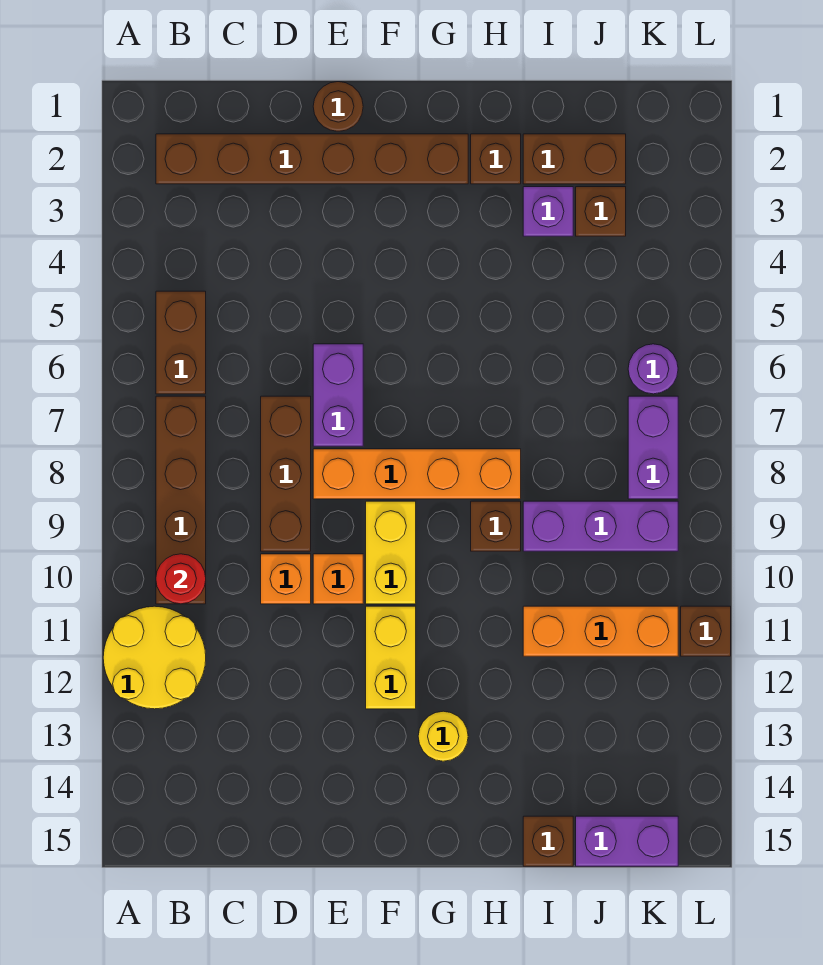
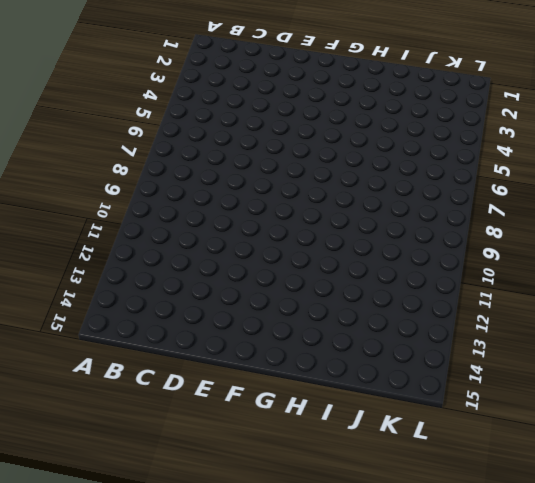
none -> yellow round brick A11:B12 level 1
none -> brown brick B2:G2 level 1
none -> brown brick B5:B6 level 1

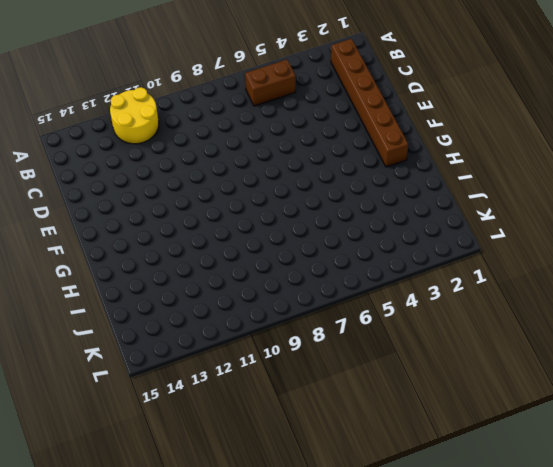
none -> brown brick B7:B10 level 1
none -> brown brick D7:D9 level 1
none -> orange brick D10 level 1

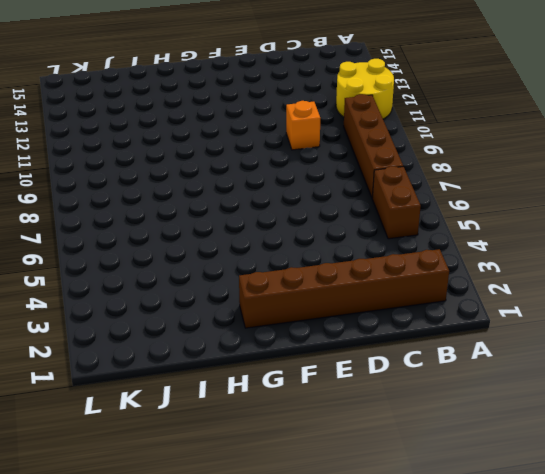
none -> brown brick D7:D9 level 1
none -> brown round brick E1 level 1
none -> purple brick E6:E7 level 1

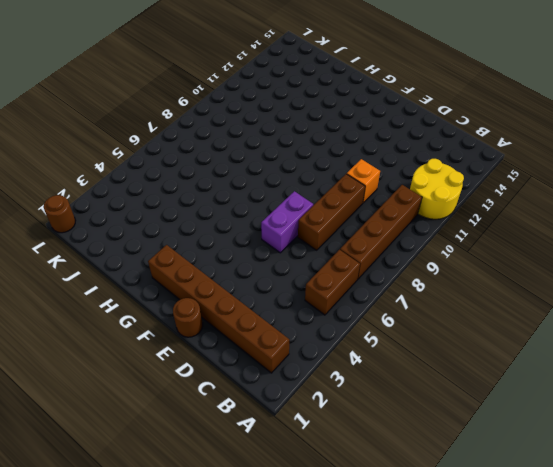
brown round brick L1 level 1 -> none
none -> orange brick E8:H8 level 1
none -> orange brick E10 level 1
none -> yellow brick F9:F10 level 1

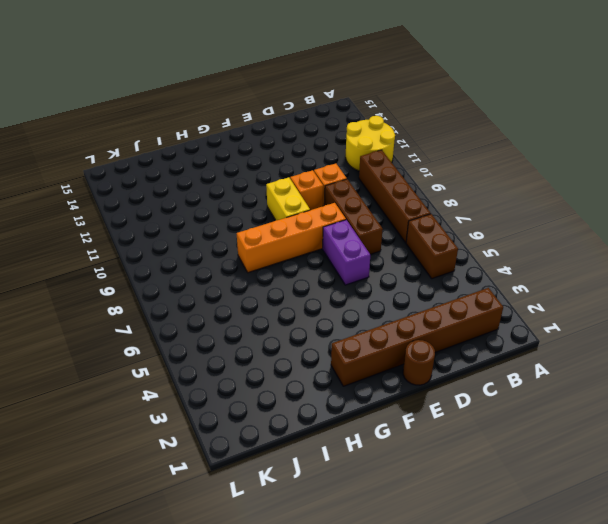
none -> yellow brick F11:F12 level 1
none -> yellow round brick G13 level 1
none -> brown brick H2 level 1

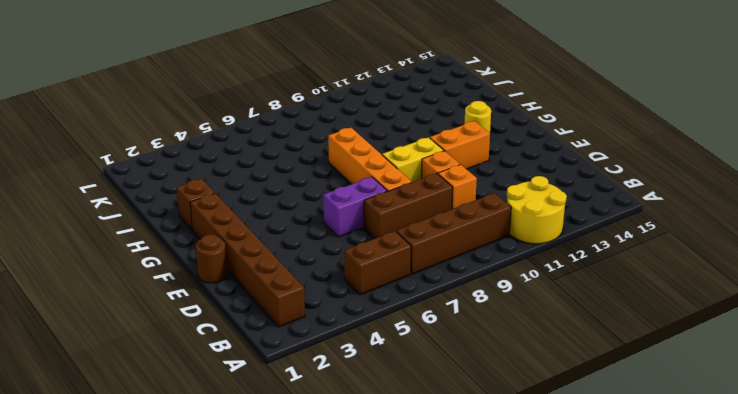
orange brick F11:F12 level 1 -> yellow brick F11:F12 level 1
none -> brown brick H9 level 1
none -> brown brick I2:J2 level 1
none -> purple brick I3 level 1

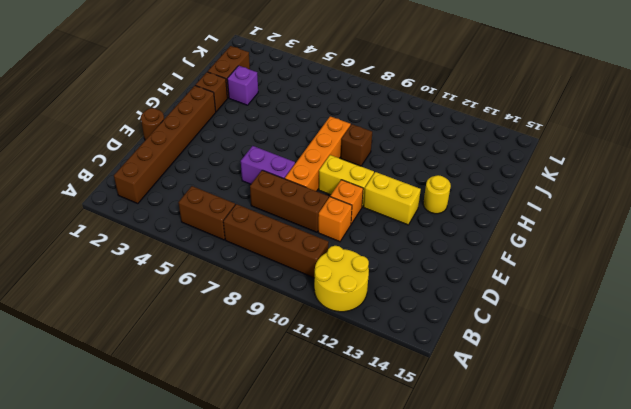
none -> purple brick I9:K9 level 1
none -> orange brick I11:K11 level 1
none -> brown brick I15 level 1

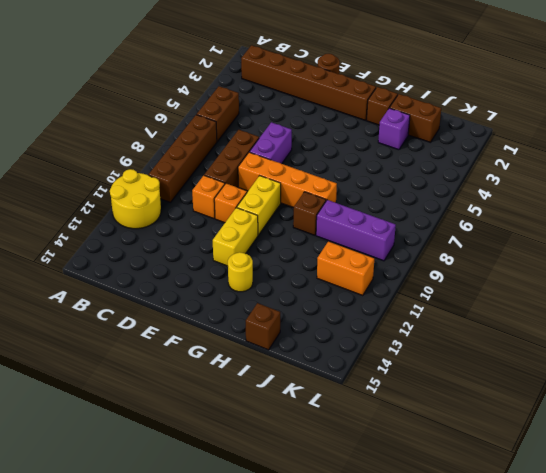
orange brick J11:K11 level 1 -> orange brick I11:K11 level 1
none -> brown brick J3 level 1
none -> purple brick J15:K15 level 1
none -> purple round brick K6 level 1

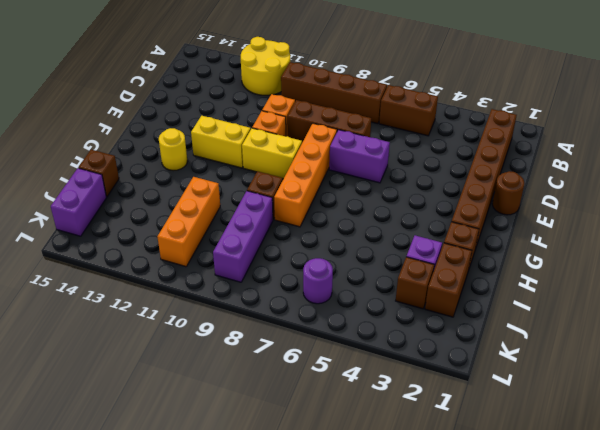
none -> purple brick K7:K8 level 1
none -> brown brick L11 level 1
none -> red round brick B10 level 2

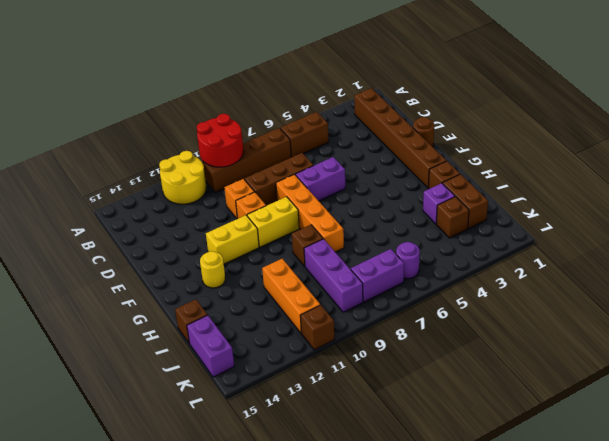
red round brick A9:B10 level 2 -> red round brick B10 level 2

